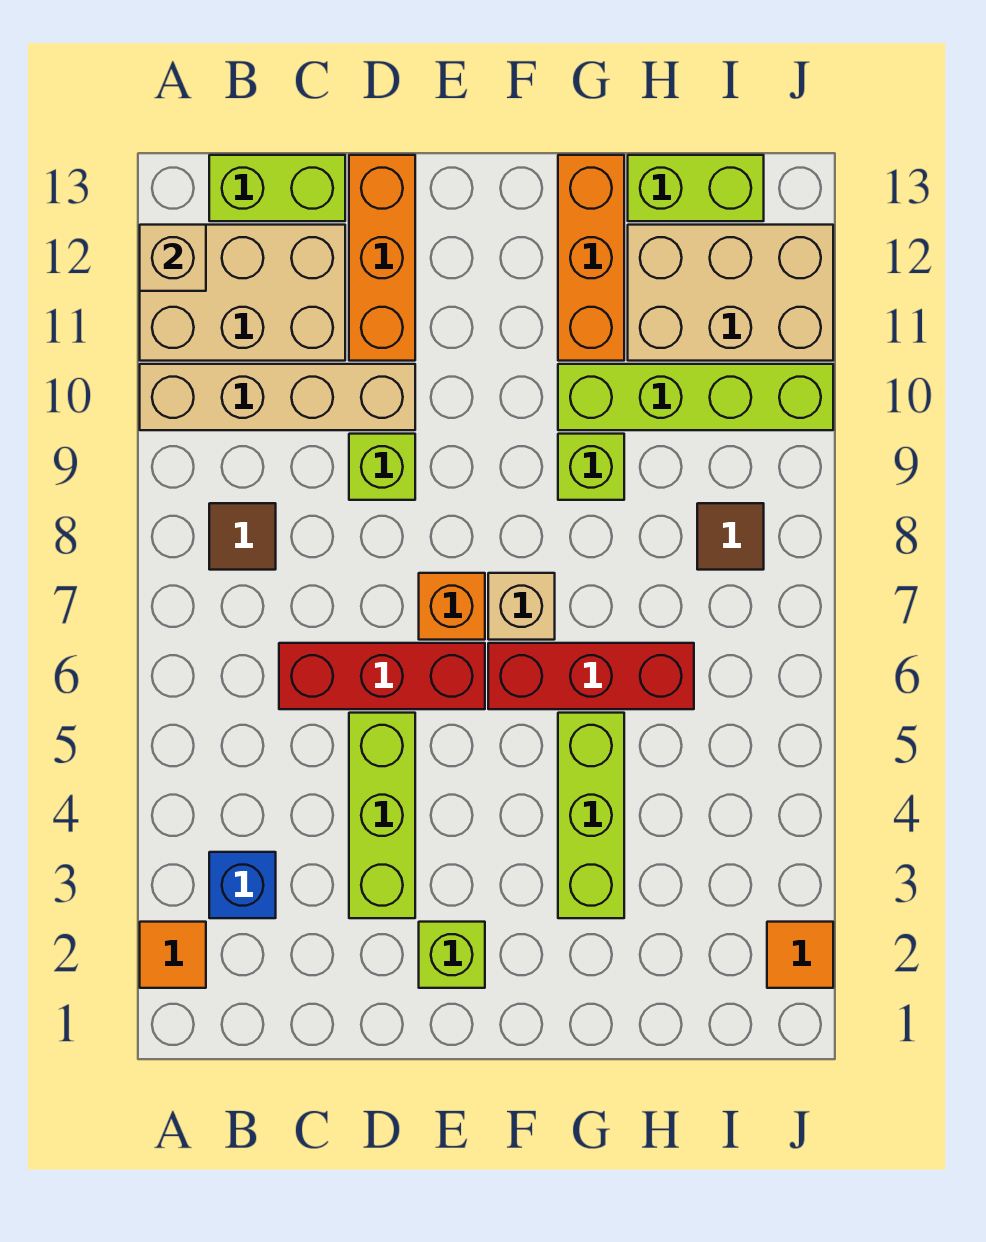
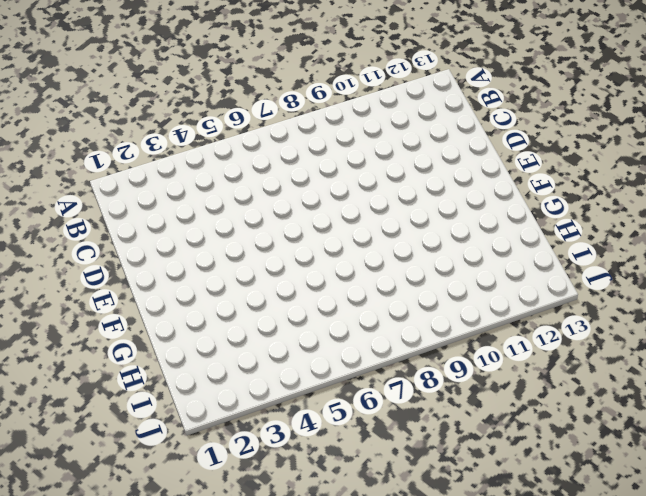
none -> orange tile A2 level 1
none -> tan brick A10:D10 level 1
none -> tan brick A11:C12 level 1

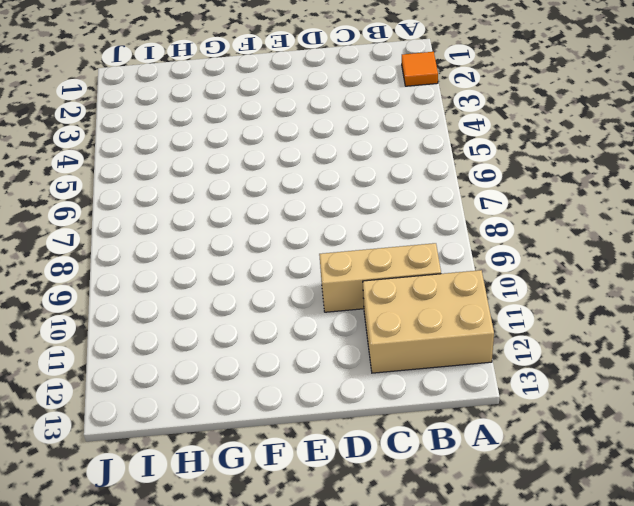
tan brick B10:D10 level 1 -> tan brick A10:D10 level 1
none -> blue brick B3 level 1
none -> brown tile B8 level 1
none -> lime brick B13:C13 level 1

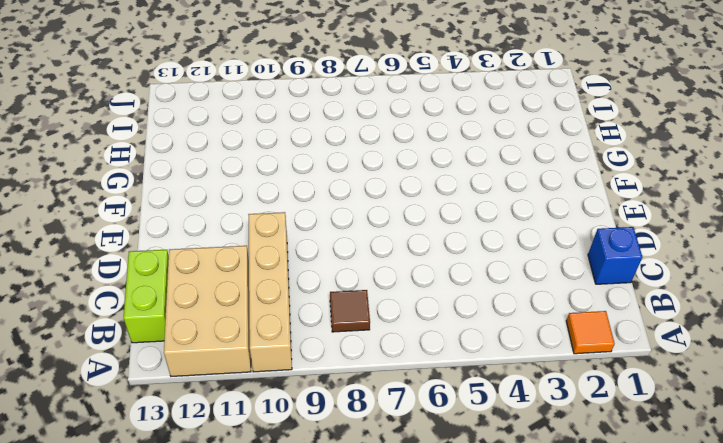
blue brick C1 level 1 -> blue brick B3 level 1
none -> red brick C6:E6 level 1
none -> lime brick D3:D5 level 1
none -> lime brick D9 level 1

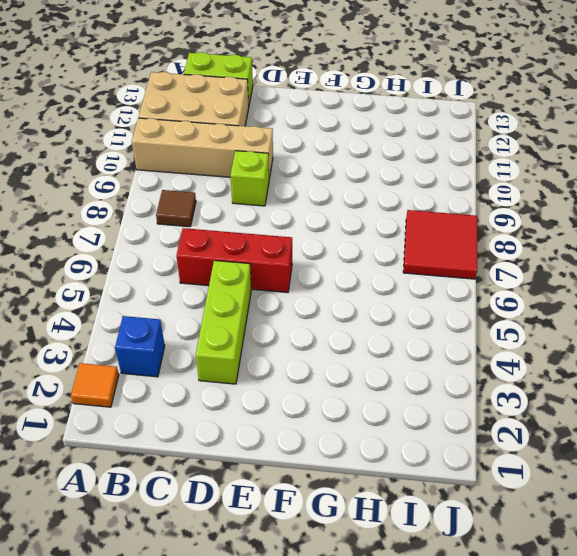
red tile I7:J8 level 1 -> brown tile I8 level 1
none -> orange brick D11:D13 level 1
none -> lime brick E2 level 1
none -> orange brick E7 level 1

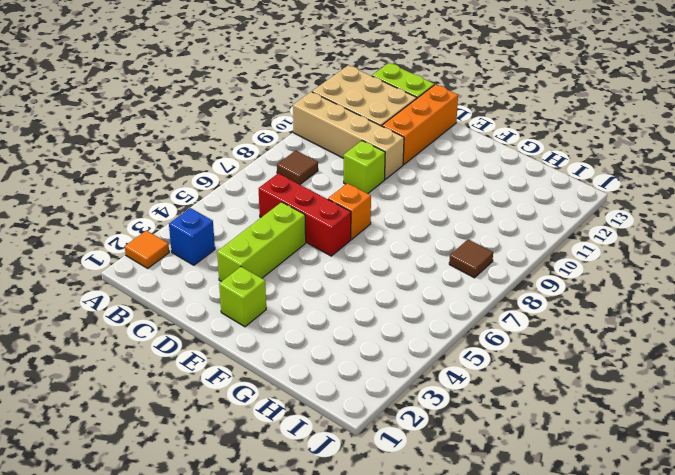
none -> red brick F6:H6 level 1
none -> tan brick F7 level 1
none -> lime brick G3:G5 level 1

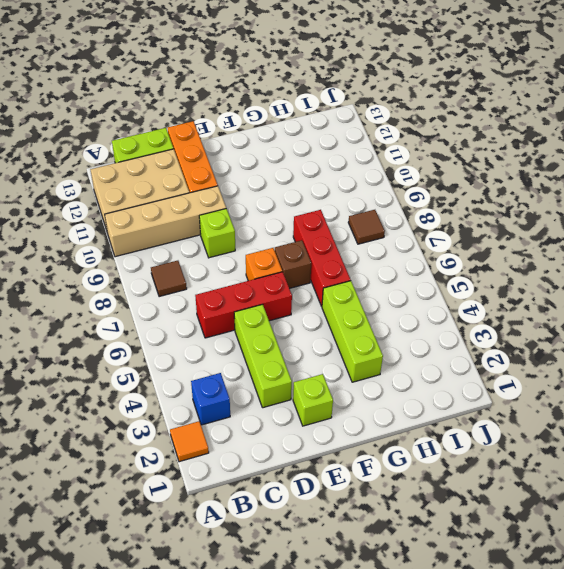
brown brick F7 level 1 -> tan brick F7 level 1
red brick G6:G8 level 1 -> red brick F6:H6 level 1
none -> lime brick G9 level 1
none -> lime brick G10:J10 level 1
none -> orange brick G11:G13 level 1

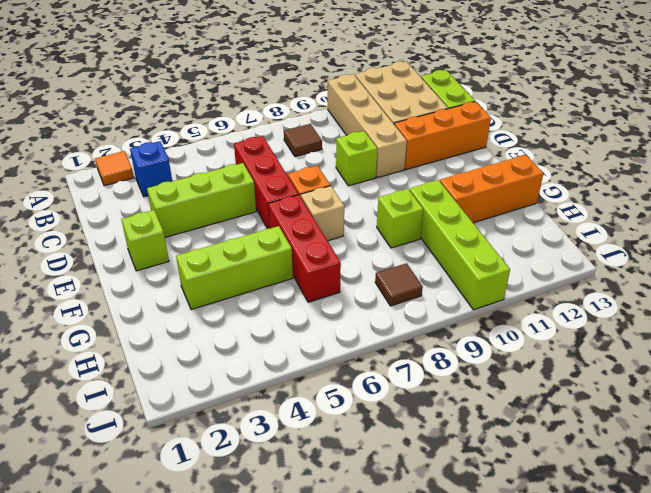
none -> tan brick H11:J12 level 1
none -> lime brick H13:I13 level 1
none -> orange tile J2 level 1

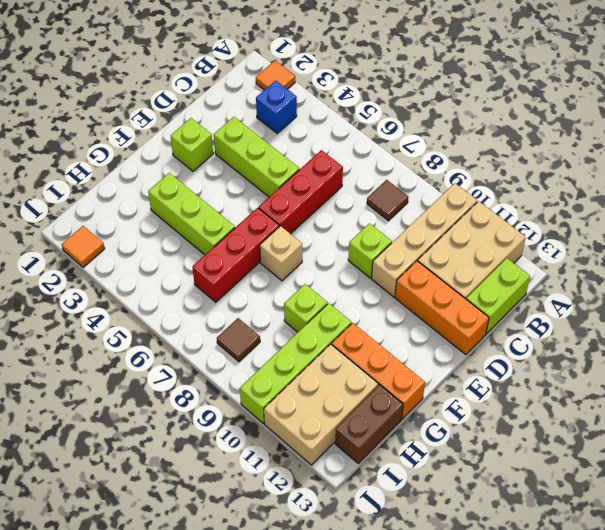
brown brick H13:I13 level 1 -> lime brick H13:I13 level 1
none -> orange brick E7 level 1
none -> tan brick A12 level 2

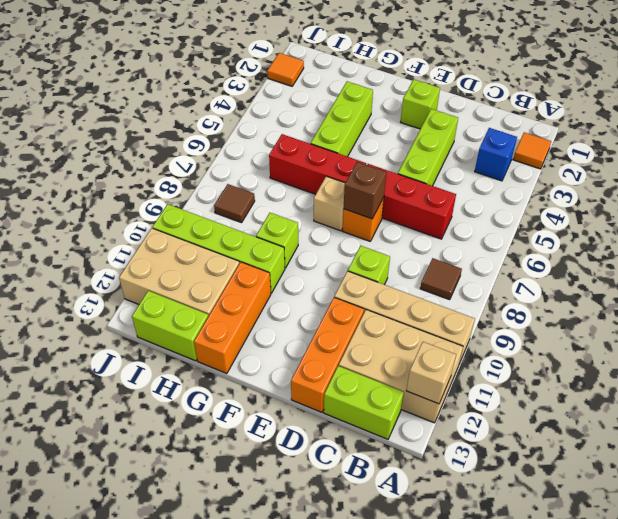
brown brick E7 level 2 -> none

